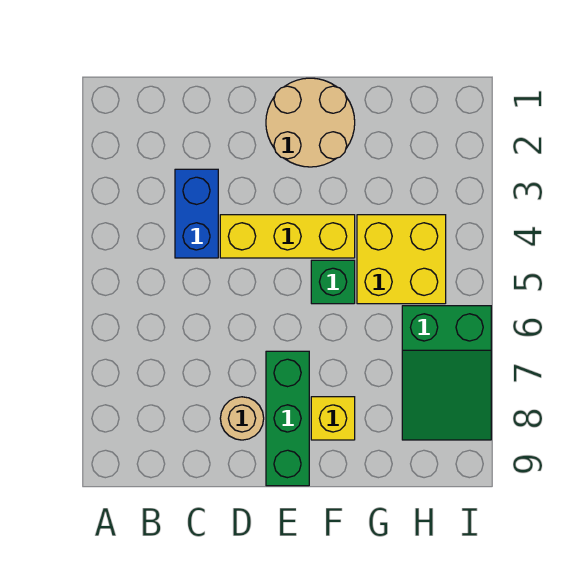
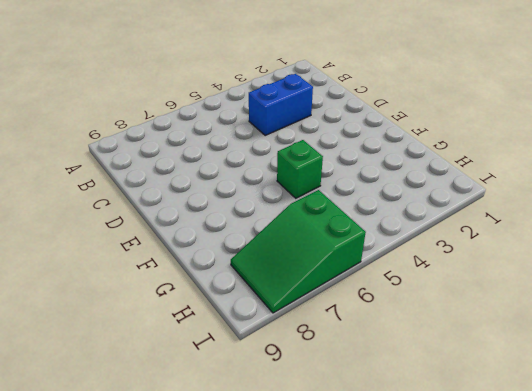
none -> yellow brick D4:F4 level 1
none -> tan round brick D8 level 1

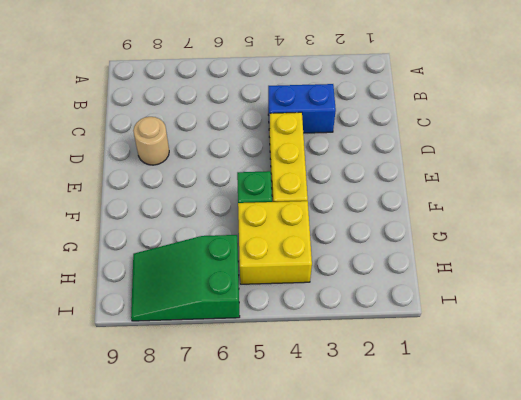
none -> tan round brick E1:F2 level 1
none -> green brick E7:E9 level 1

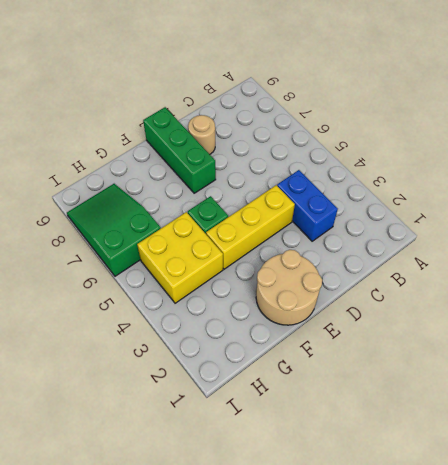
none -> yellow brick F8 level 1

